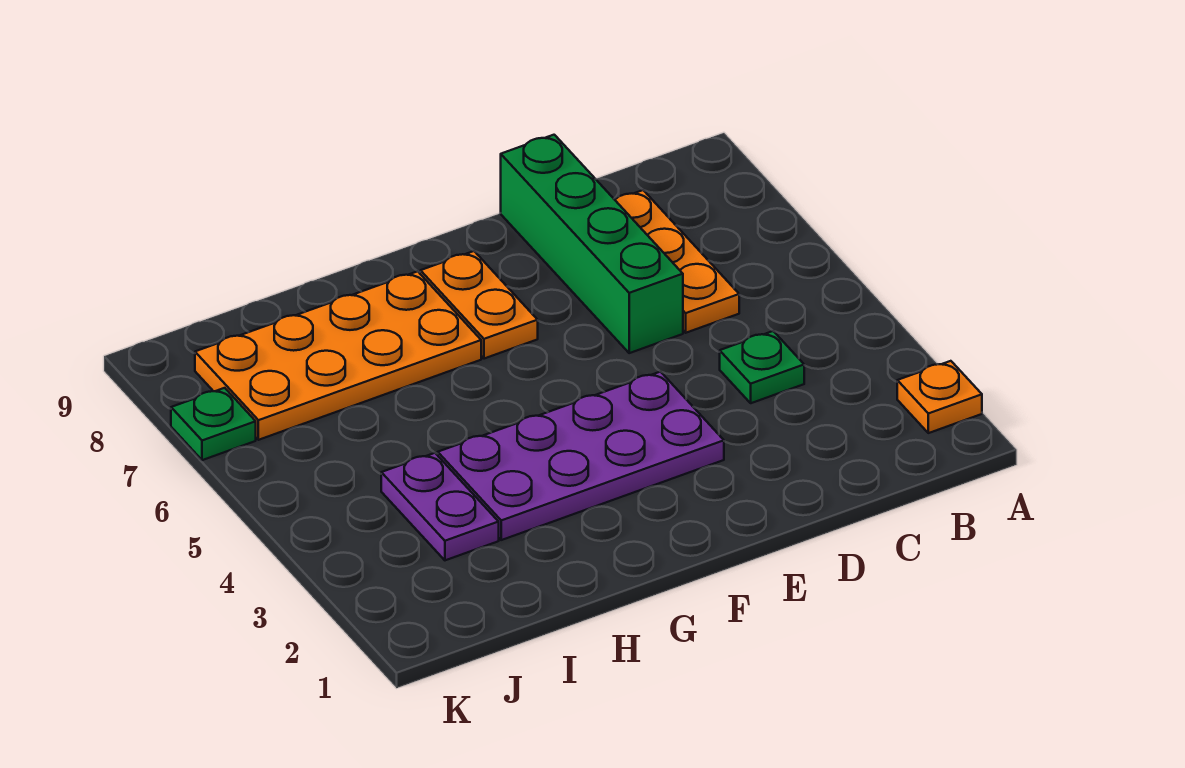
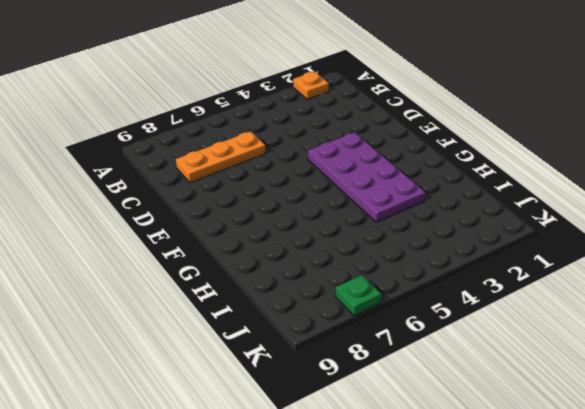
none -> green plate C4 level 1
none -> green brick D6:D9 level 1

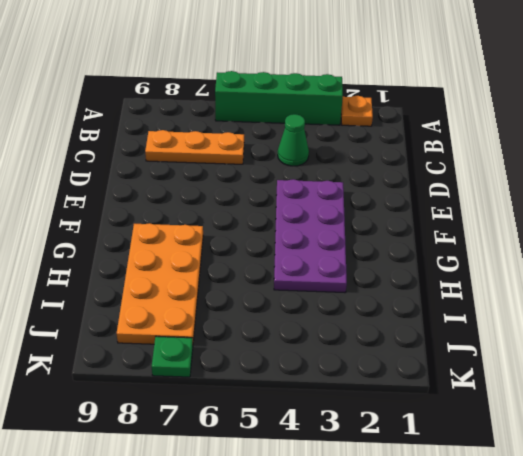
green brick A3:A6 level 1 -> green brick D6:D9 level 1
green cone C4 level 1 -> green plate C4 level 1
none -> orange plate F7:F8 level 1
none -> purple plate I3:I4 level 1

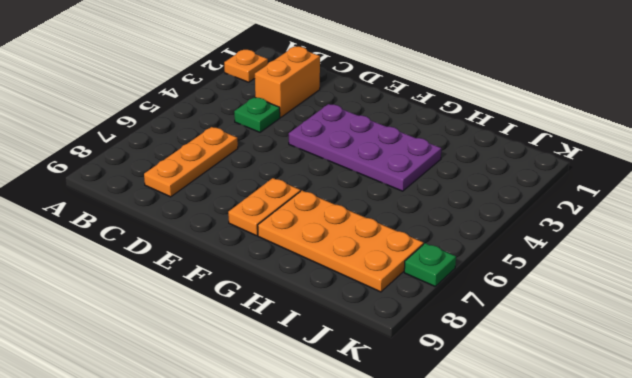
orange brick C2:C3 level 1 -> none
none -> green brick D6:D9 level 1
none -> purple plate I3:I4 level 1

